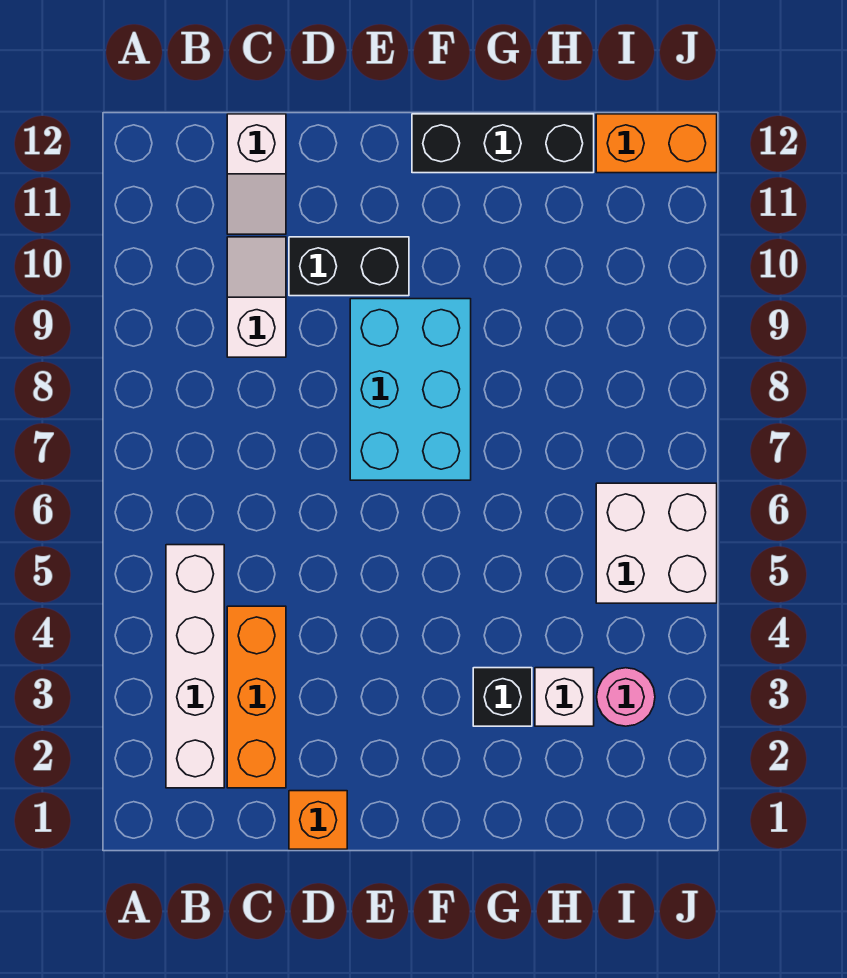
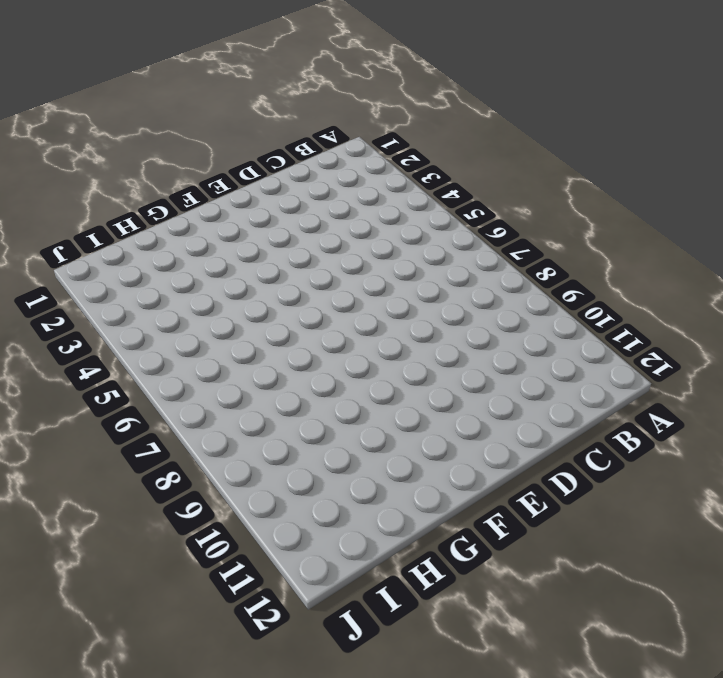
none -> white brick B2:B5 level 1
none -> orange brick C2:C4 level 1
none -> white slope C9:C10 level 1 top 9

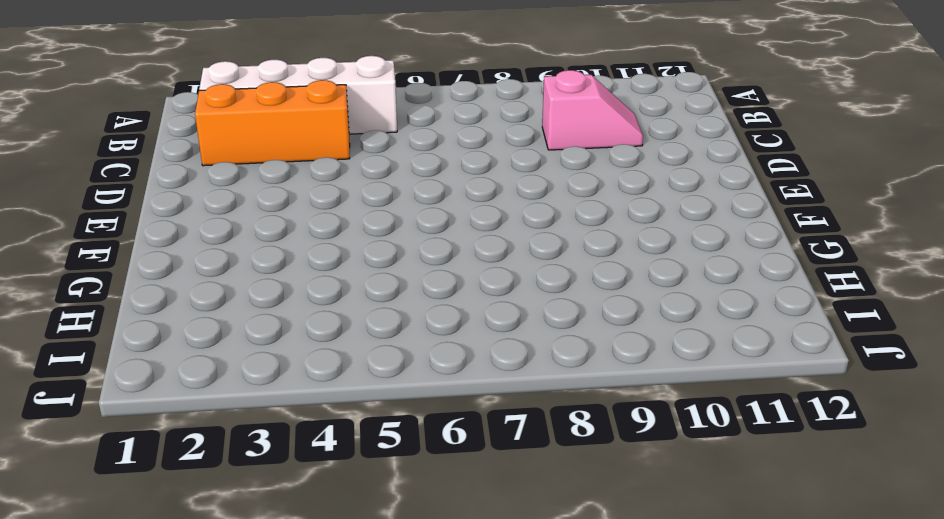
pink slope C9:C10 level 1 top 9 -> white slope C9:C10 level 1 top 9
none -> white slope C11:C12 level 1 top 12
none -> orange brick D1 level 1
none -> black brick D10:E10 level 1

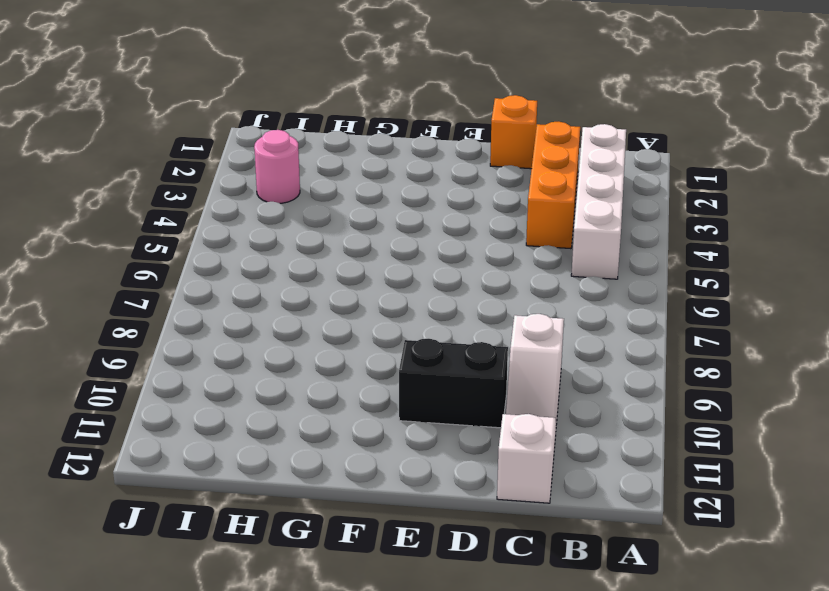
none -> cyan brick E7:F9 level 1
none -> black brick F12:H12 level 1
none -> black brick G3 level 1

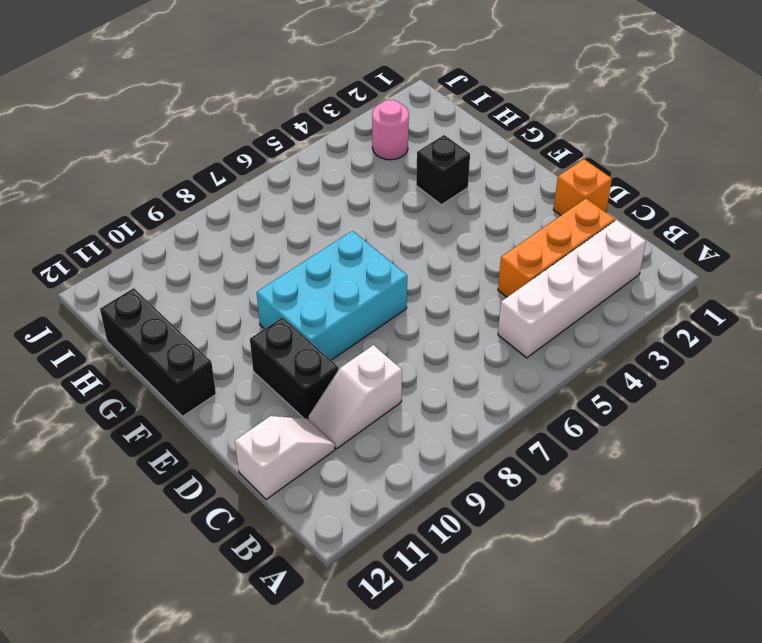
none -> white brick H3 level 1
none -> white brick I5:J6 level 1
none -> orange brick I12:J12 level 1

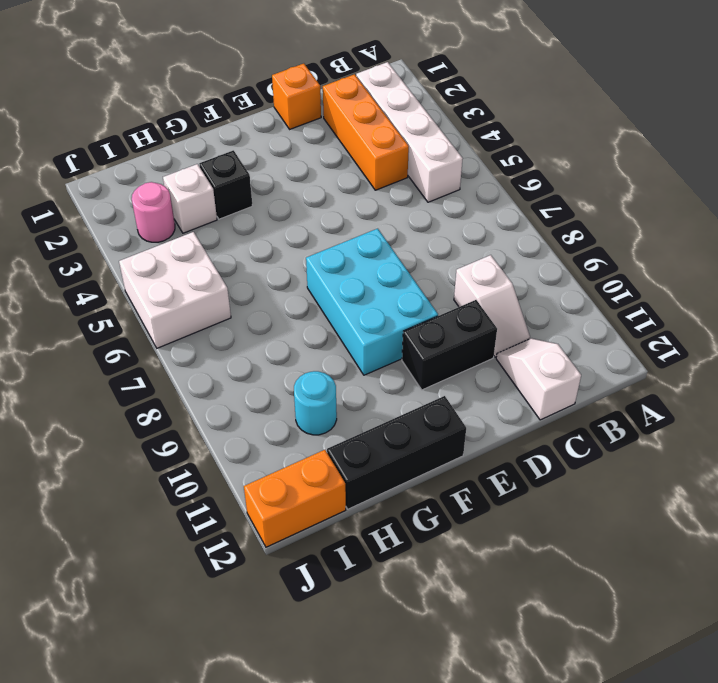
cyan round brick H10 level 1 -> none

